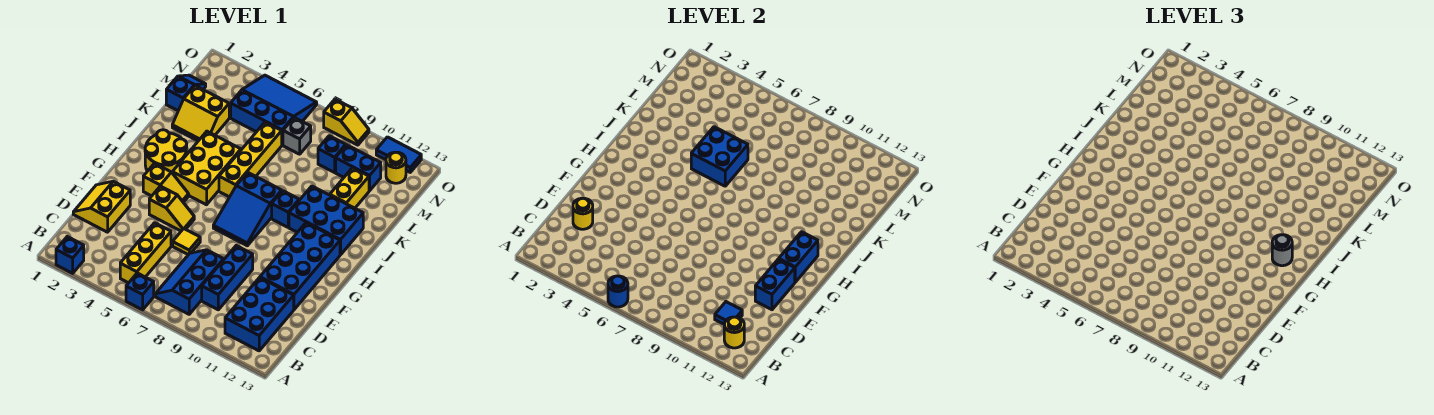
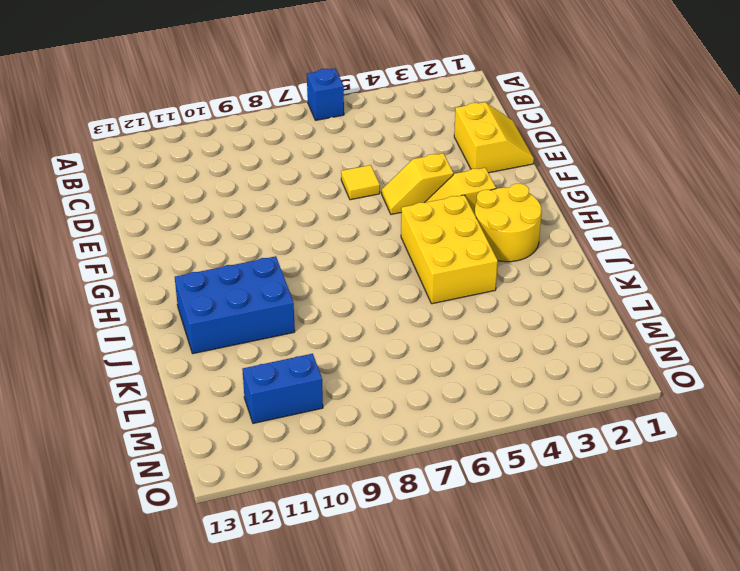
none -> blue brick A2 level 1
none -> yellow brick B5:D5 level 1
none -> blue slope B7:D8 level 1 top 8
none -> blue brick B11:D12 level 1

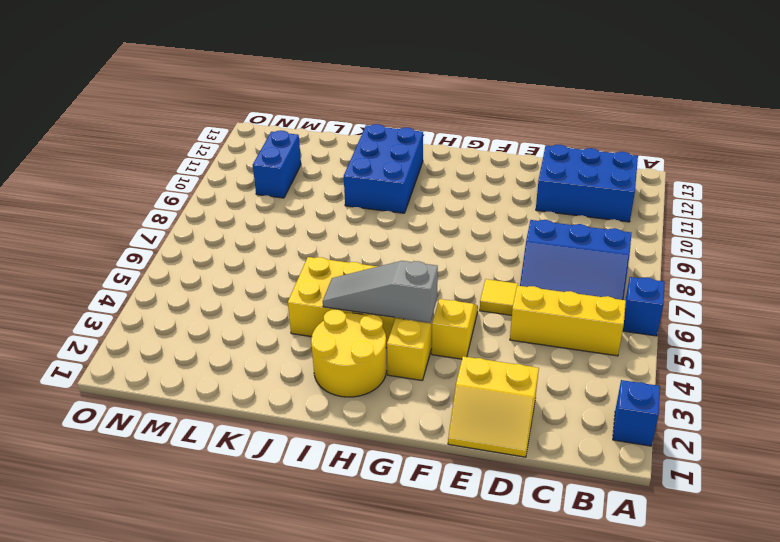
grey slope G4:I4 level 2 top G -> none
none -> blue brick C9:E9 level 1
none -> blue brick E11:H12 level 1
none -> blue slope G7:I8 level 1 top I
none -> yellow brick I6:L6 level 1

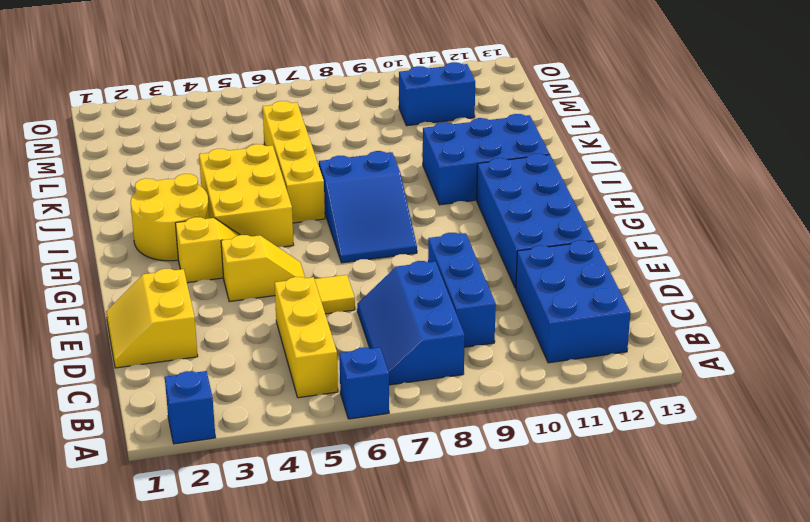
none -> blue brick I9 level 1
none -> yellow slope K2:L3 level 1 top L
none -> yellow brick K11:L11 level 1
none -> blue slope L1:M1 level 1 top L

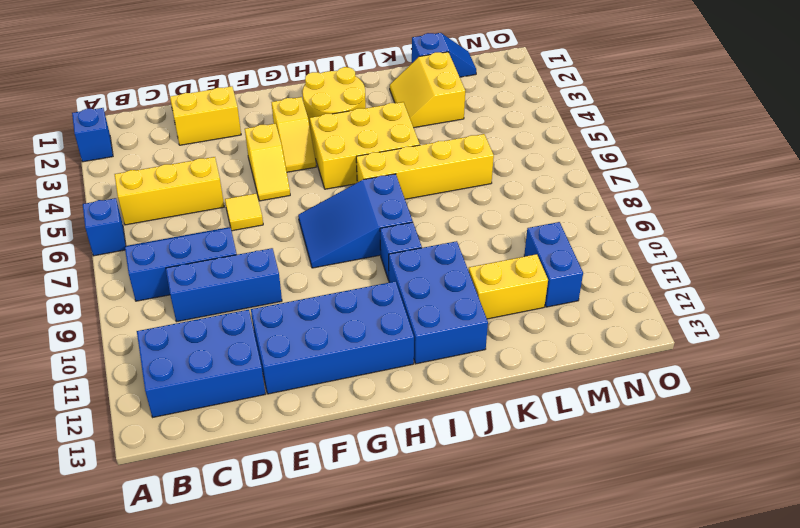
none -> blue slope M4:O6 level 1 top M
none -> grey brick M7 level 1
none -> blue brick M9 level 1
none -> yellow round brick N12 level 1

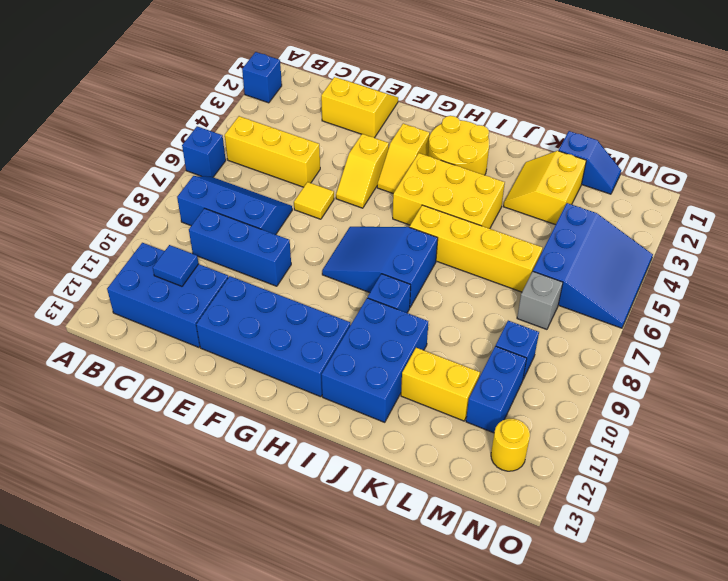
none -> yellow slope O8:O9 level 1 top 8
none -> blue tile O11:O12 level 1
none -> blue round brick A6 level 2
none -> yellow round brick B12 level 2

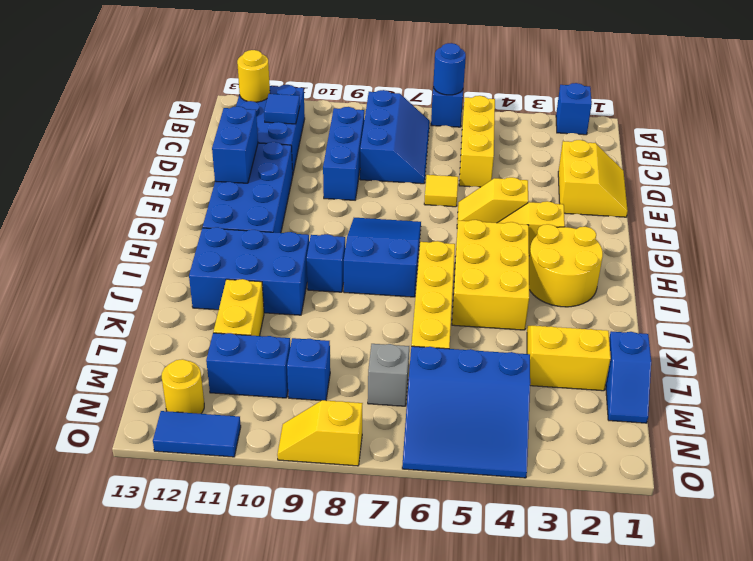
none -> yellow round brick D2 level 2
none -> blue brick G12:H12 level 2
none -> blue brick J5:K6 level 2
none -> grey round brick H12 level 3

